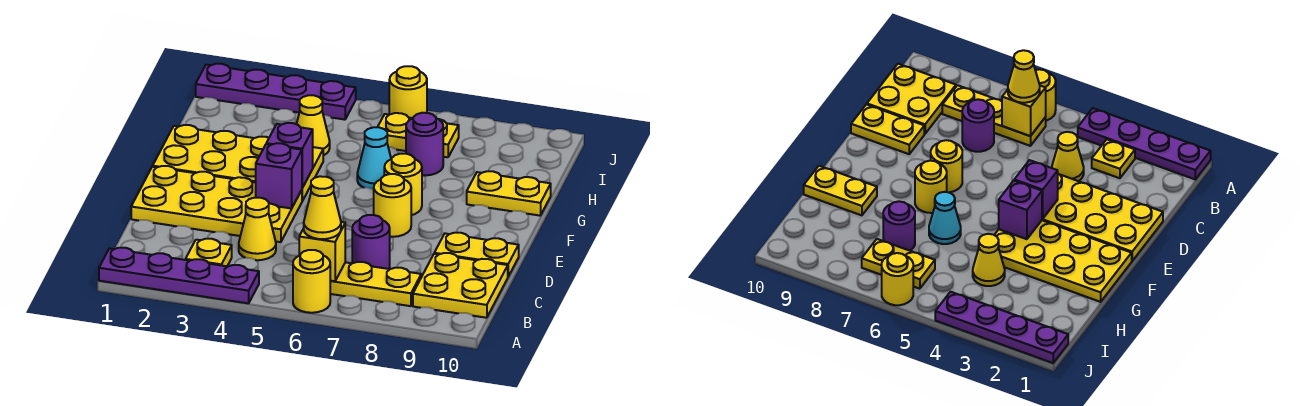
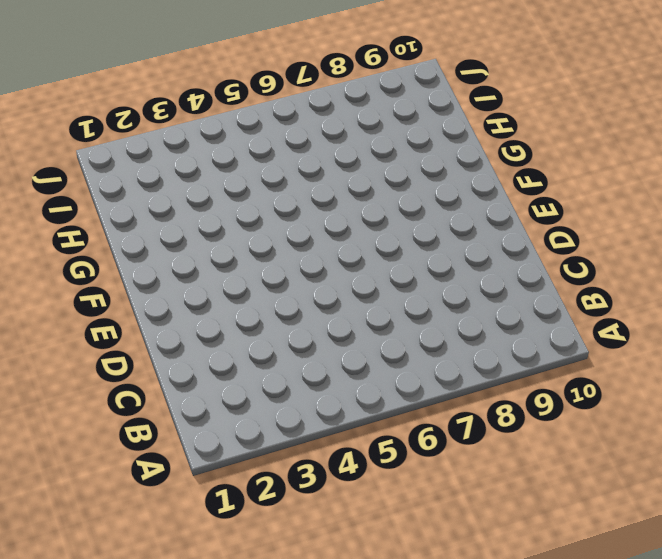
none -> purple plate A1:A4 level 1
none -> yellow round brick A6 level 1
none -> yellow plate B3 level 1

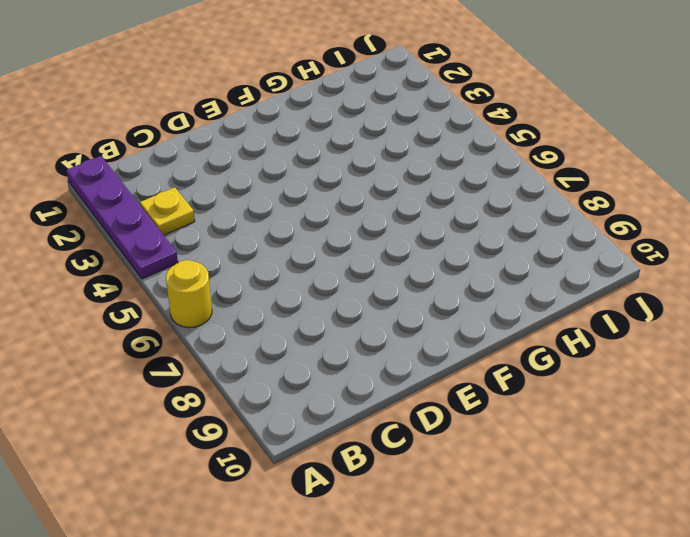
none -> yellow plate B6:B8 level 1
none -> yellow plate B9:C10 level 1
none -> yellow cone C4 level 1

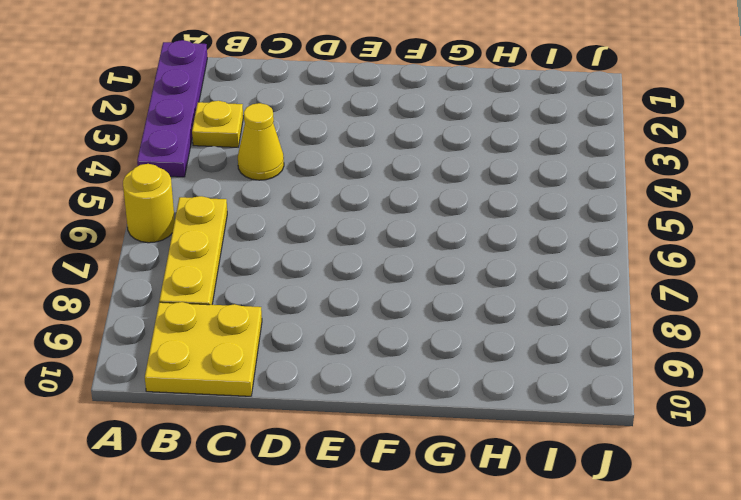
none -> purple round brick C7 level 1
none -> yellow plate D1:E4 level 1
none -> yellow plate D9:D10 level 1

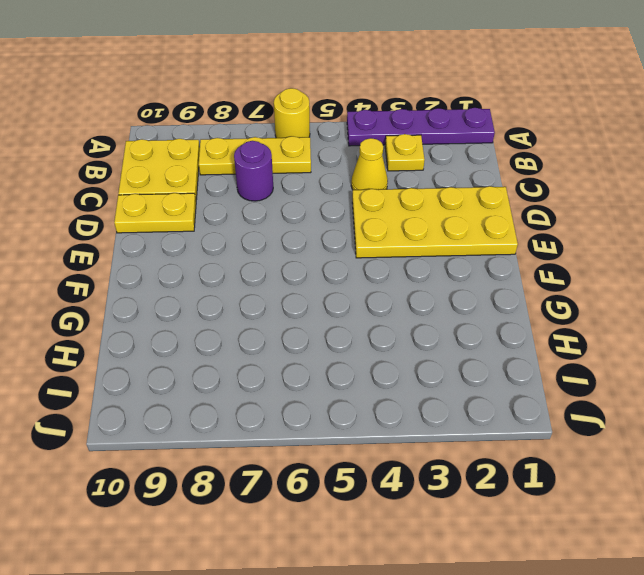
none -> yellow round brick E7 level 1
none -> yellow plate F1:G4 level 1
none -> yellow round brick F7 level 1

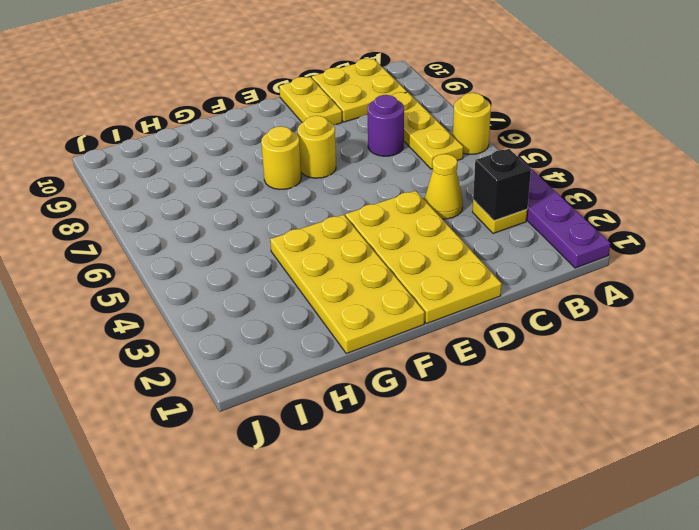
black brick B3 level 2 -> none
none -> cyan cone G6 level 1
none -> yellow plate G9:G10 level 1
none -> yellow cone H4 level 1

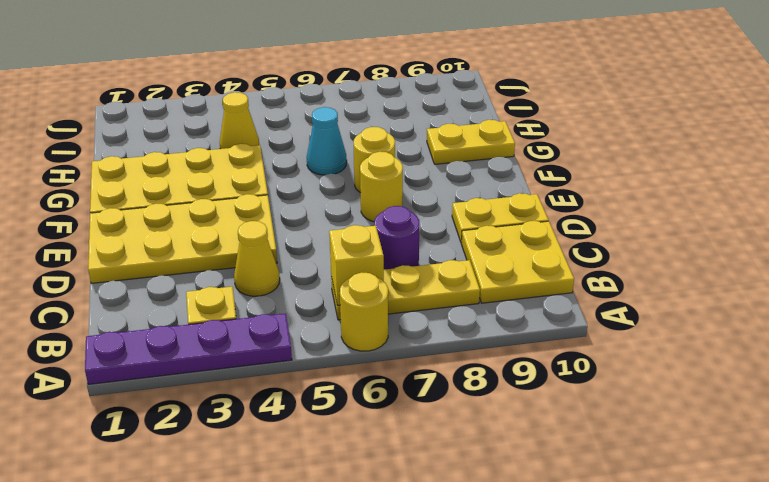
none -> purple round brick H7 level 1
none -> yellow plate I6:I7 level 1
none -> purple plate J1:J4 level 1

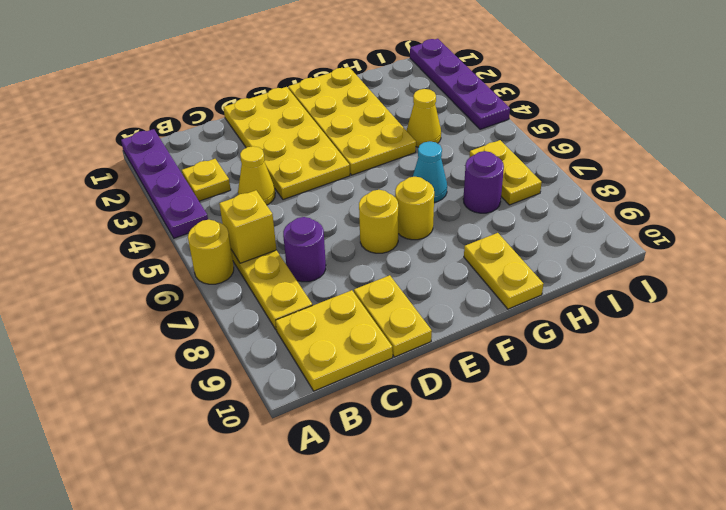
none -> yellow round brick J6 level 1
none -> purple brick E4 level 2
none -> purple brick F4 level 2

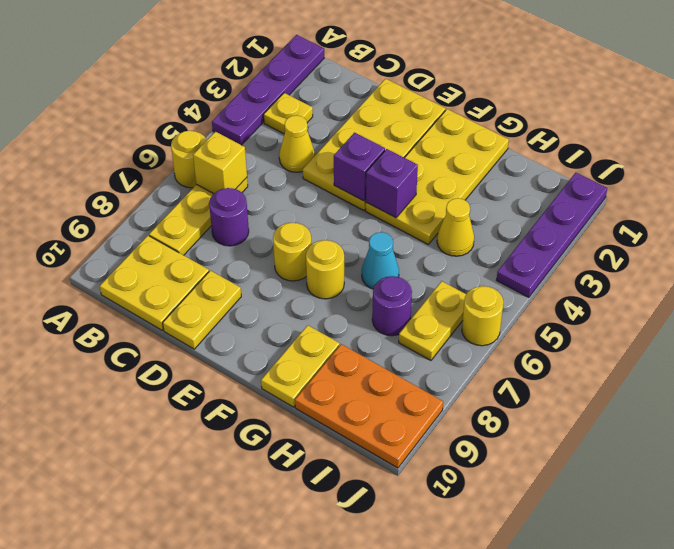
orange plate H9:J10 level 1 -> none
none -> yellow cone B6 level 3

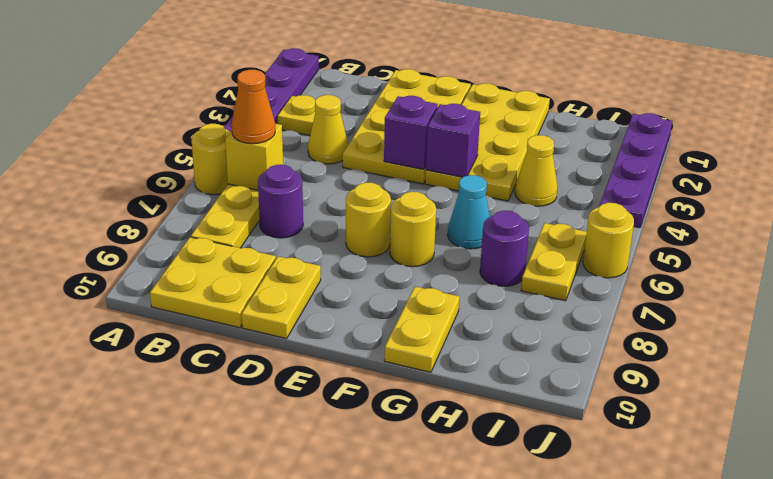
orange cone B6 level 3 -> yellow cone B6 level 3

